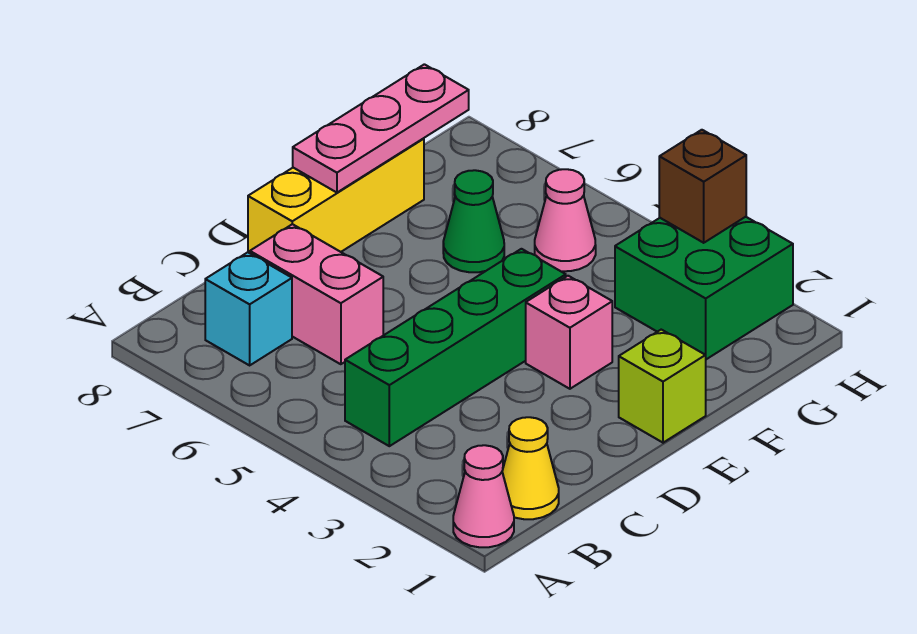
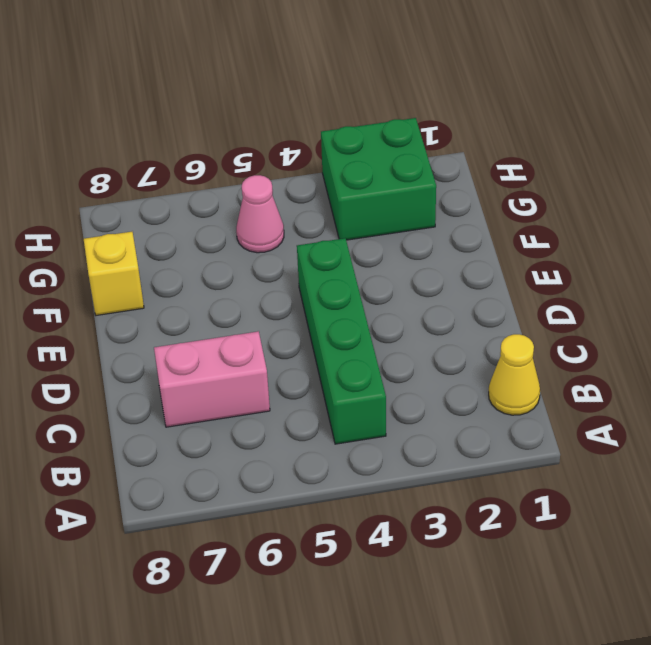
yellow brick F8 level 1 -> yellow brick D8:F8 level 1
none -> pink cone A1 level 1
none -> cyan brick B7 level 1
none -> lime brick E1 level 1

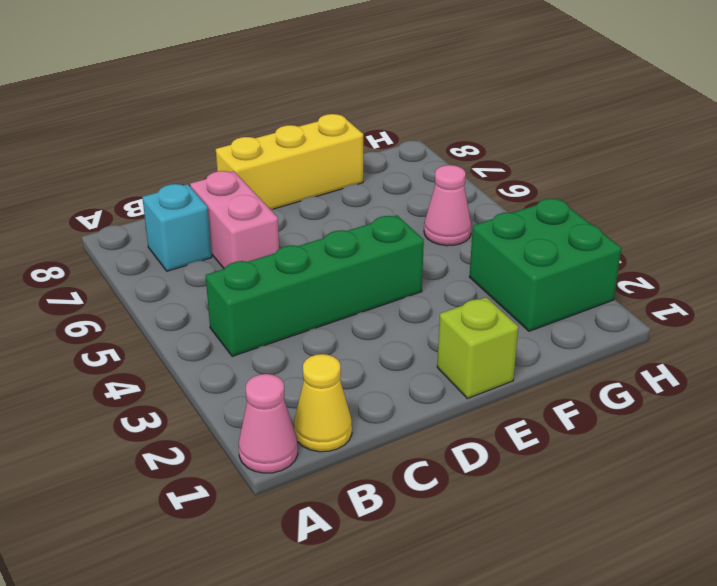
none -> pink brick E3 level 1
none -> green cone F6 level 1
none -> pink plate E8:G8 level 2

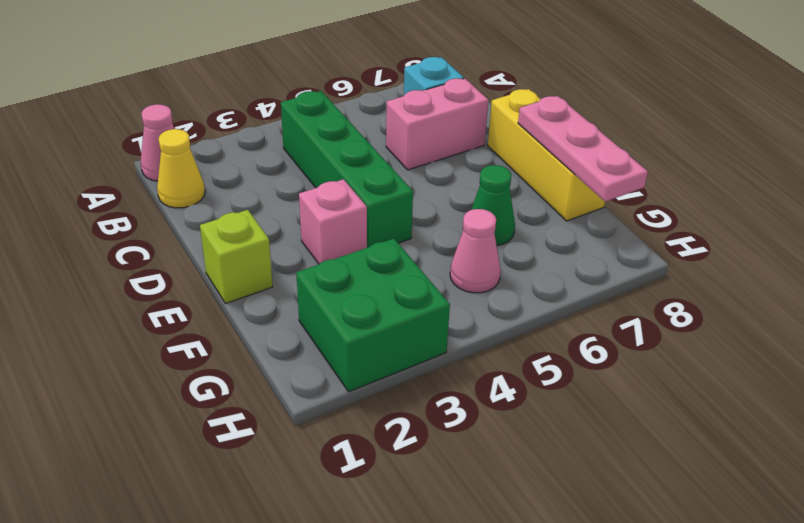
none -> brown brick H3 level 2

